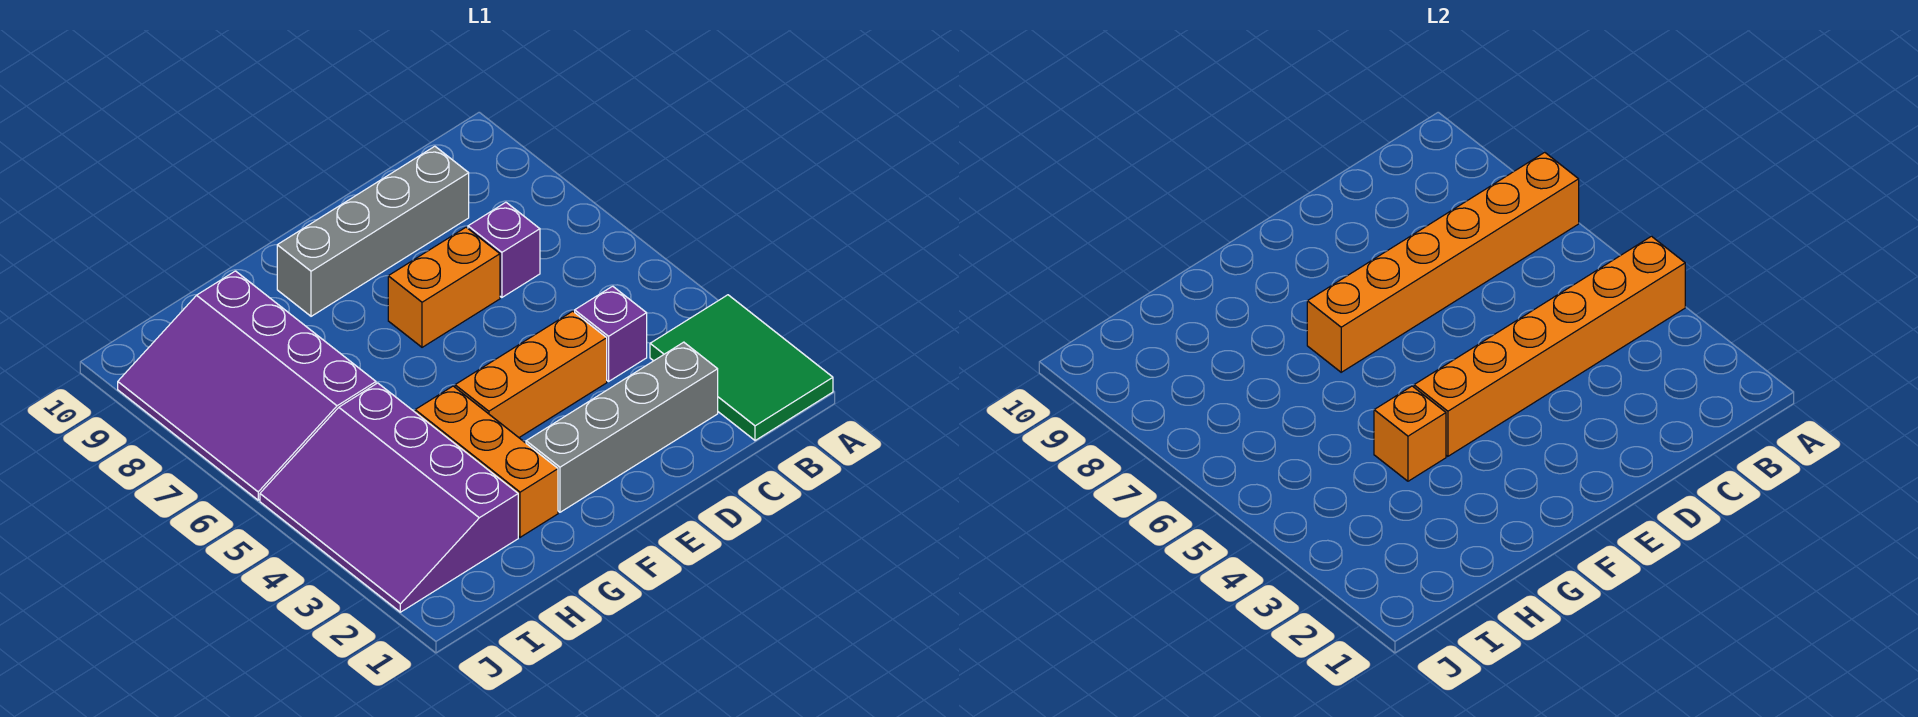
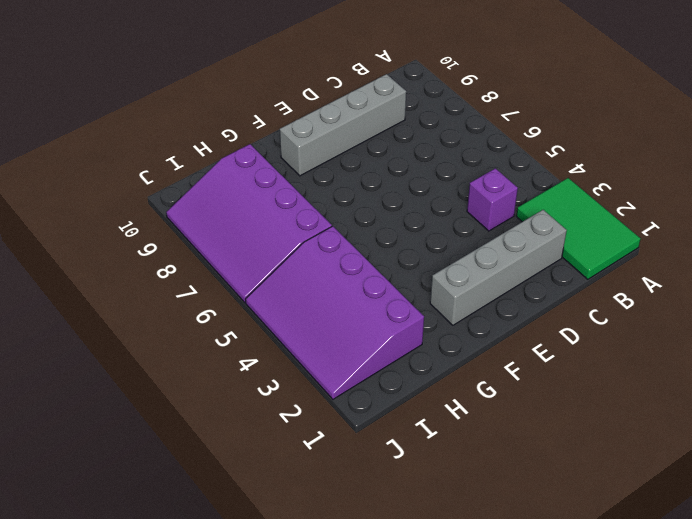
none -> purple brick C7 level 1
none -> orange brick D4:F4 level 1
none -> orange brick D7:E7 level 1

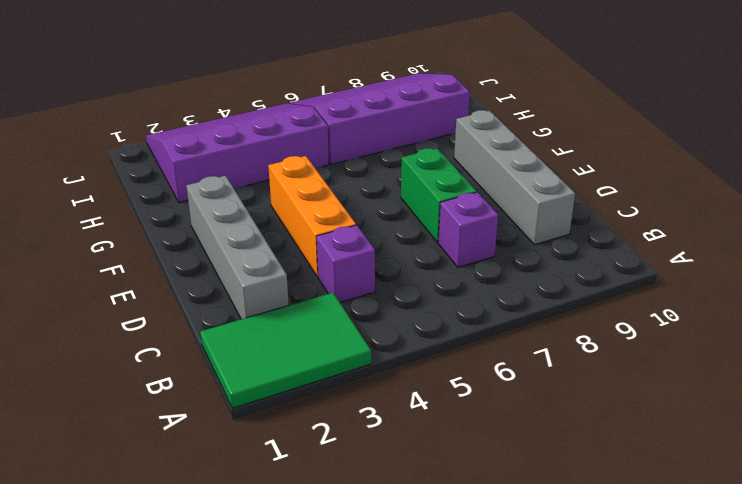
green brick D7:E7 level 1 -> orange brick D7:E7 level 1
none -> orange brick G2:G4 level 1
none -> orange brick A4:F4 level 2
none -> orange brick A7:F7 level 2

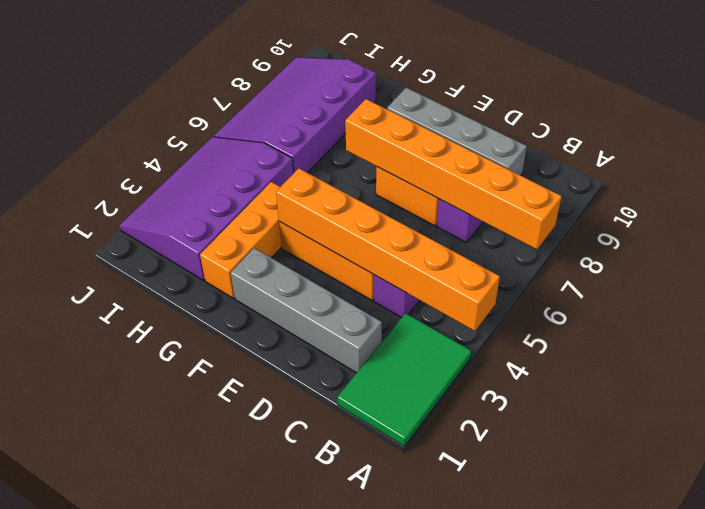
none -> orange brick G4 level 2

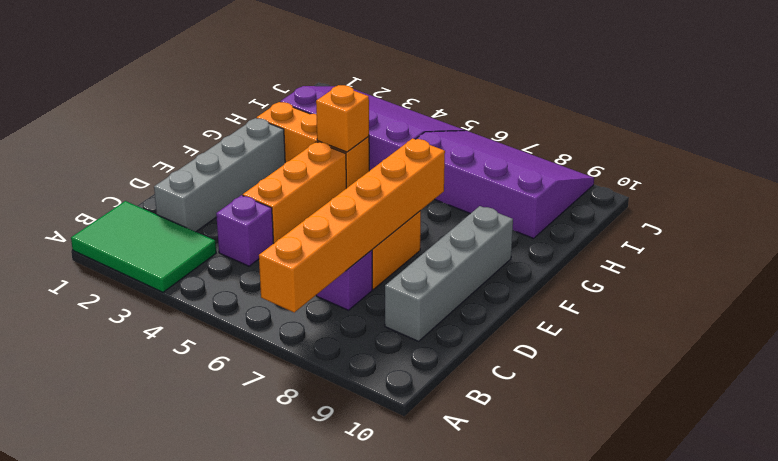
none -> orange brick A4:F4 level 2

